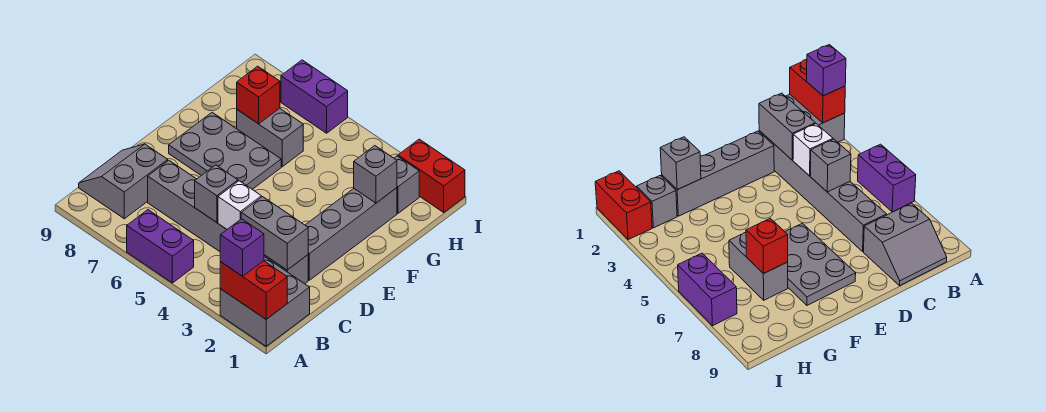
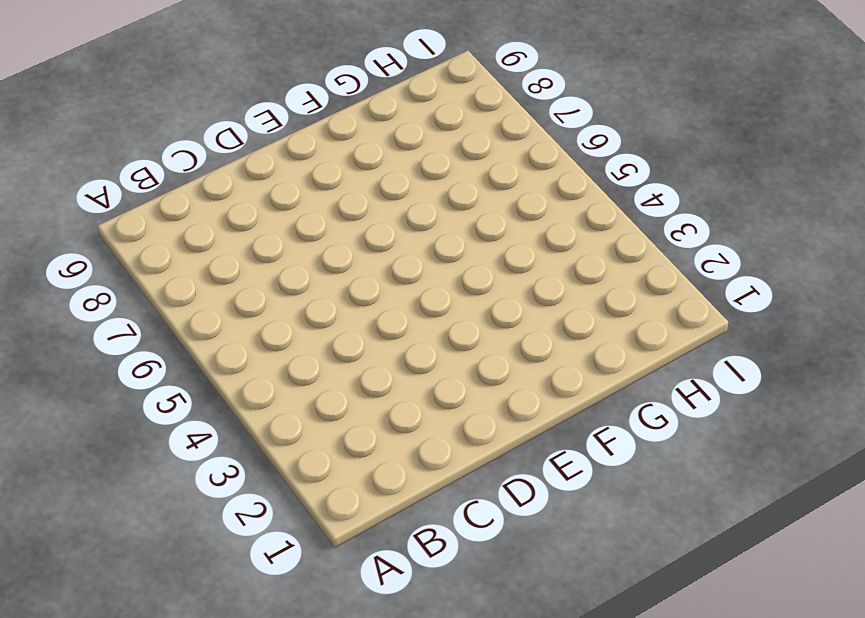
none -> grey brick A1:B2 level 1
none -> purple brick A5:A6 level 1
none -> grey slope B8:C9 level 1 top 8

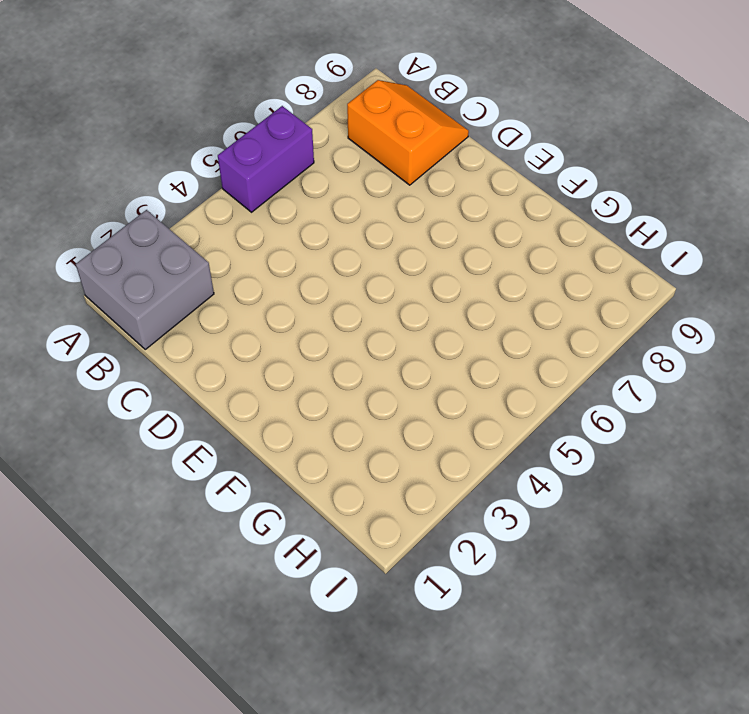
orange slope B8:C9 level 1 top 8 -> grey slope B8:C9 level 1 top 8
none -> grey brick C2:C7 level 1
none -> grey brick D2:G2 level 1
none -> grey plate E6:F8 level 1

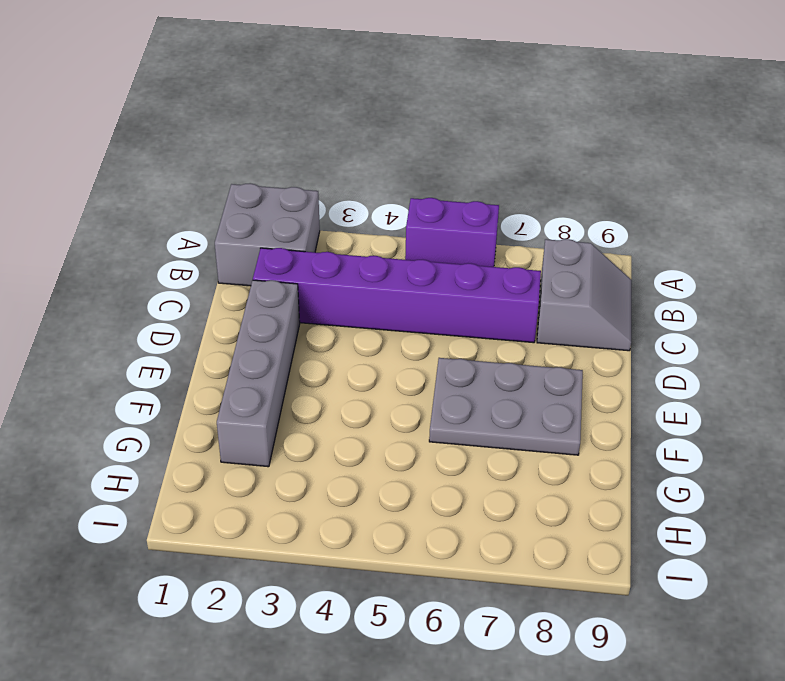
purple brick C2:C7 level 1 -> grey brick C2:C7 level 1
none -> grey brick G6:G7 level 1
none -> grey brick H2 level 1
none -> red brick I1:I2 level 1

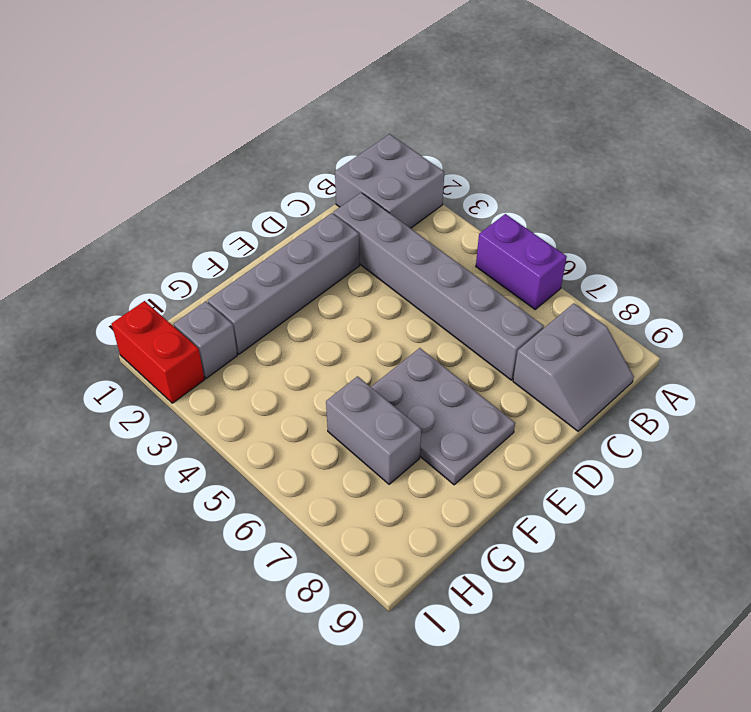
none -> purple brick I6:I7 level 1
none -> red brick A1:A2 level 2
none -> grey brick C2:C3 level 2

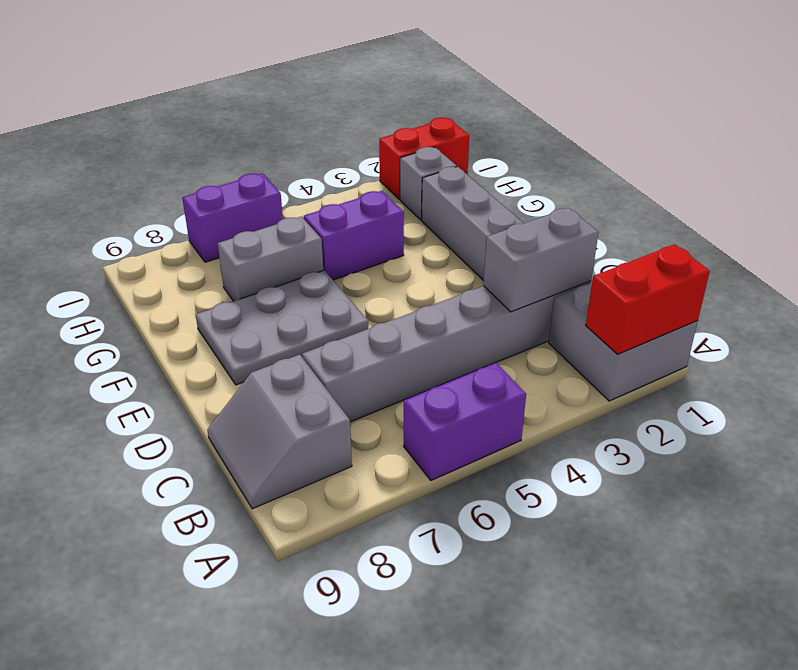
purple brick G4:G5 level 1 -> none
none -> white brick C4 level 2
none -> grey brick C5 level 2
none -> grey brick G2 level 2

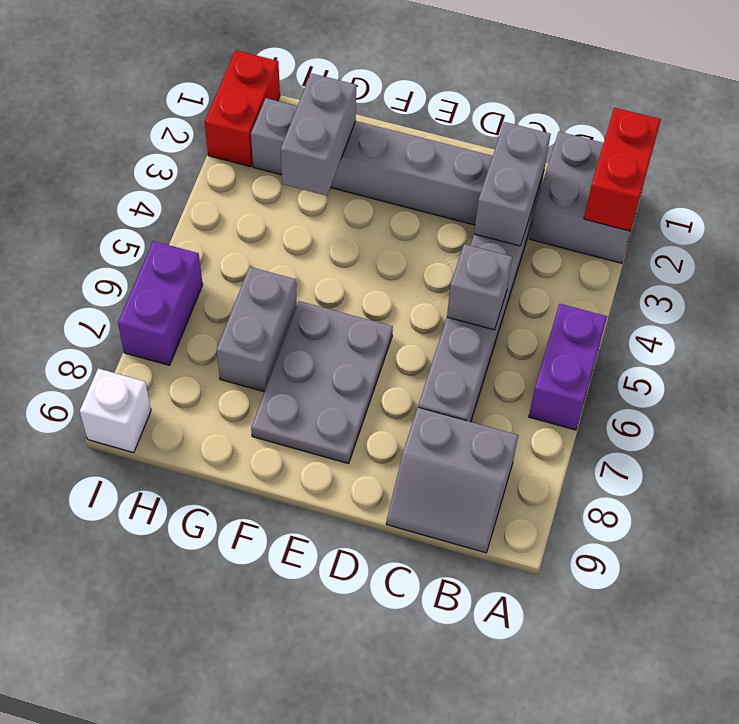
grey brick G2:G3 level 2 -> grey brick G2 level 2
white brick I9 level 1 -> white brick C4 level 2
none -> red brick G7 level 2
none -> purple brick A2 level 3

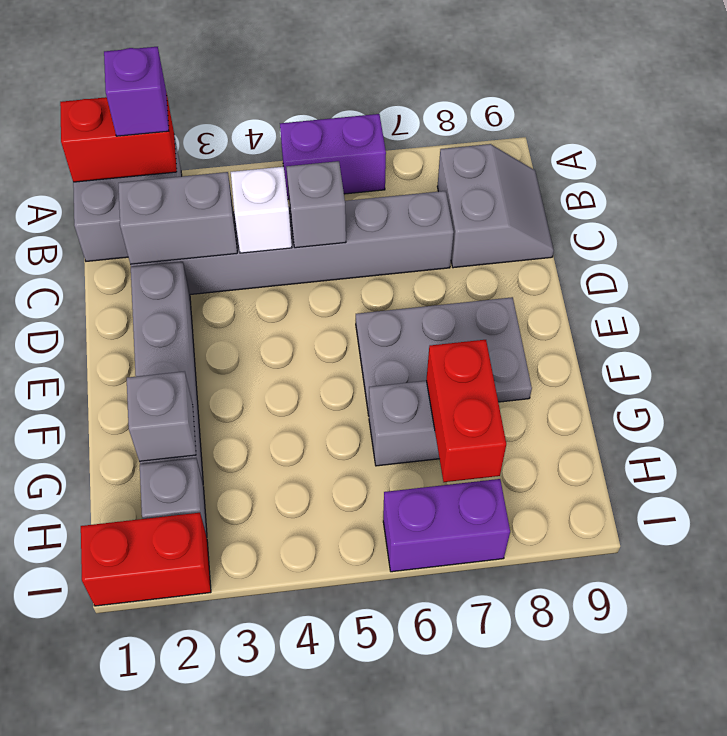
red brick G7:H7 level 2 -> red brick G7 level 2

